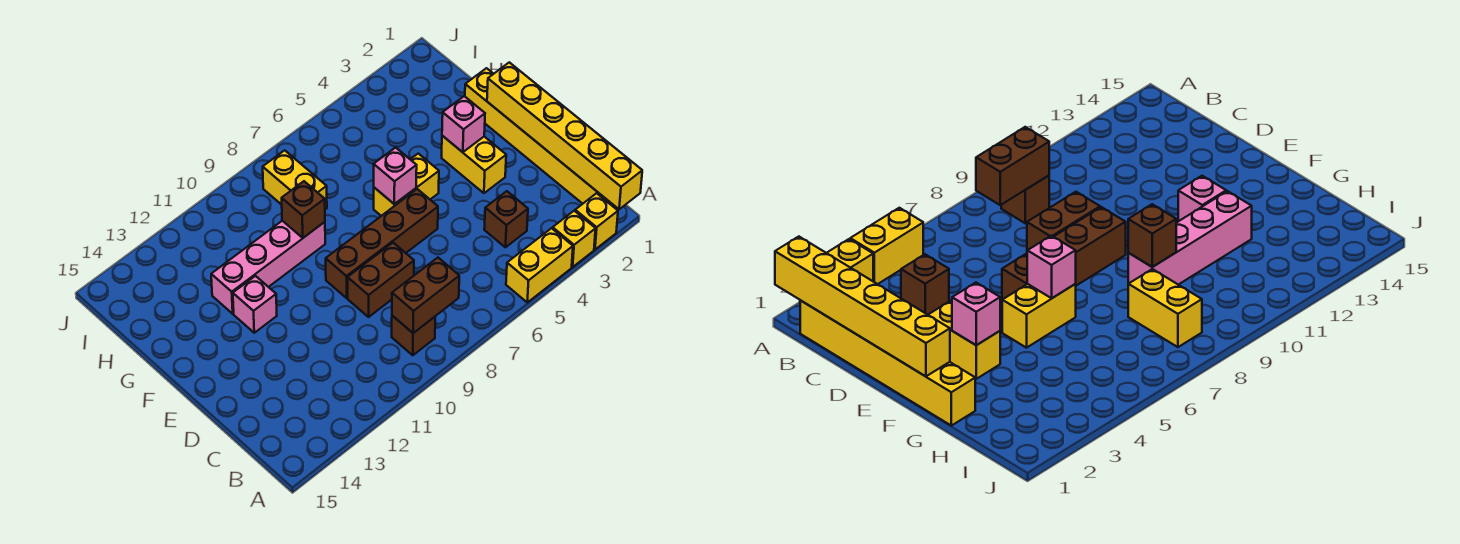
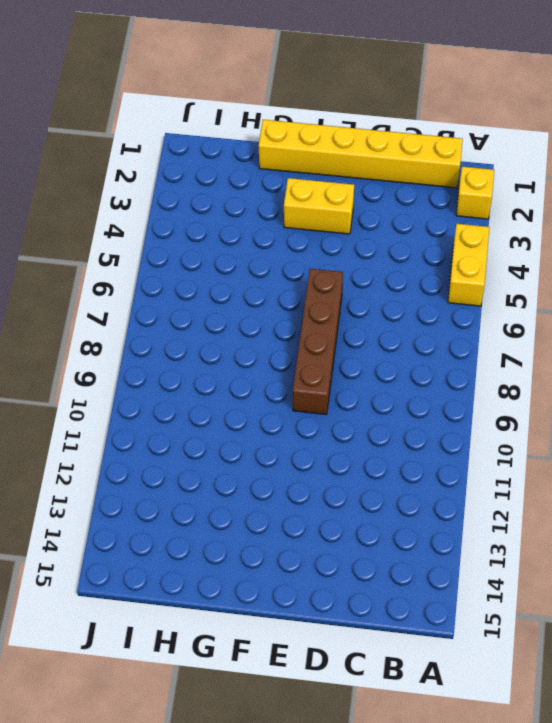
none -> yellow brick A3 level 1
none -> brown brick B9 level 1
none -> brown brick C4 level 1

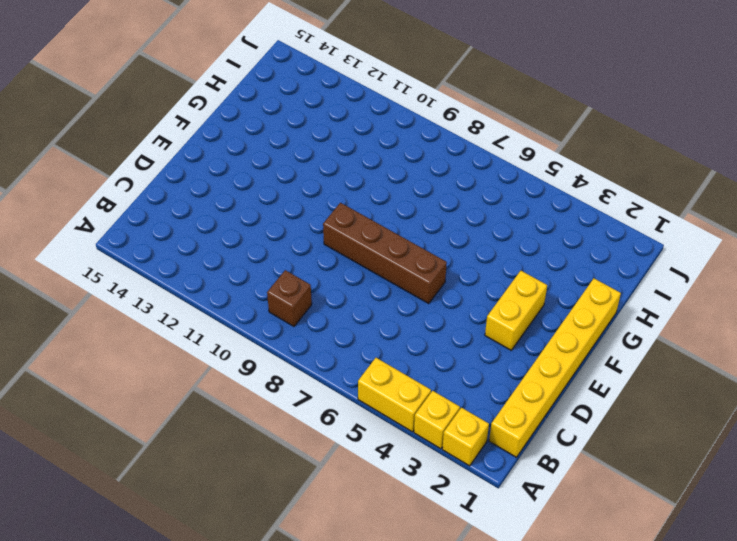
none -> brown brick C4 level 1
none -> brown brick D8:D9 level 1
none -> yellow brick F5:F6 level 1

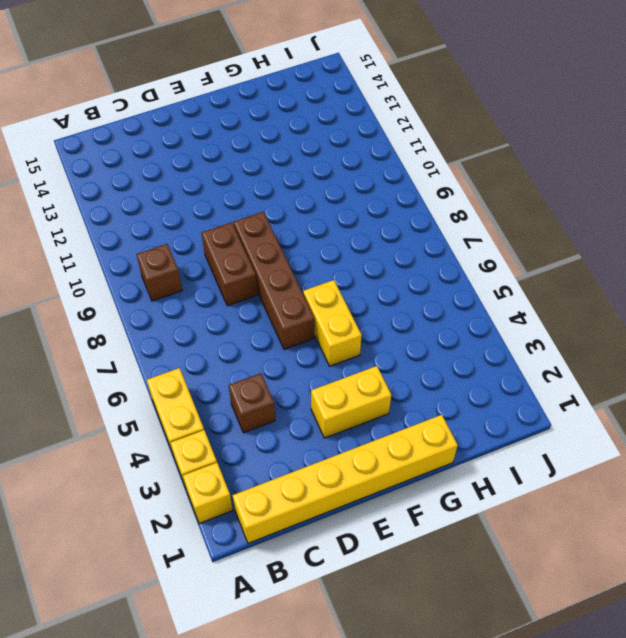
none -> pink brick F12 level 1
none -> pink brick G9:G12 level 1
none -> yellow brick H8:I8 level 1

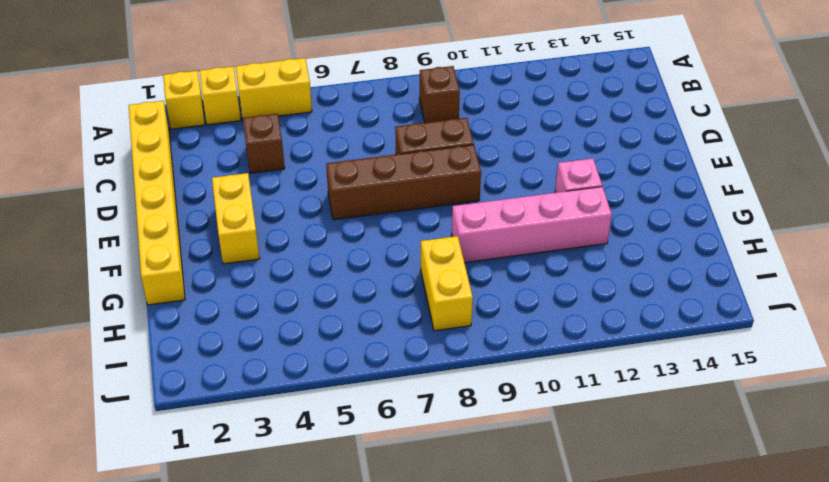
none -> yellow brick F5:F6 level 1
none -> yellow brick A1:F1 level 2
none -> brown brick B8:B9 level 2

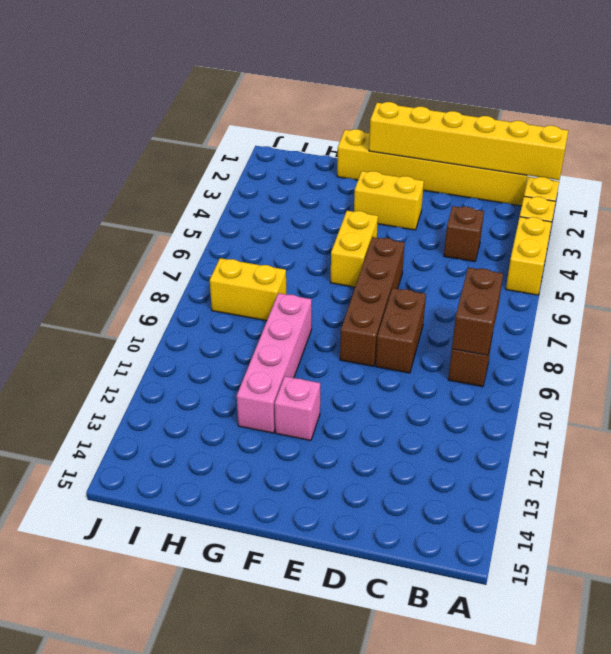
none -> pink brick F3 level 2
none -> pink brick F6 level 2
none -> brown brick G9 level 2

